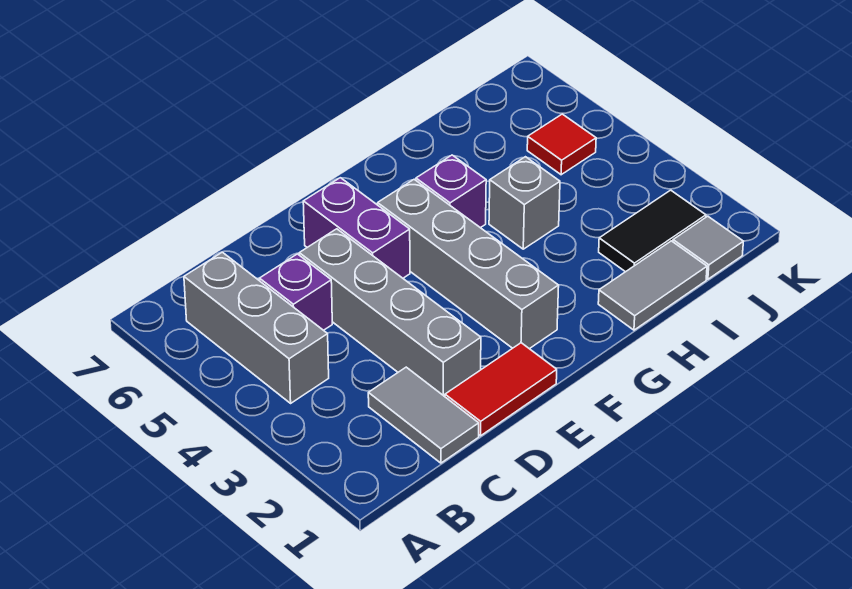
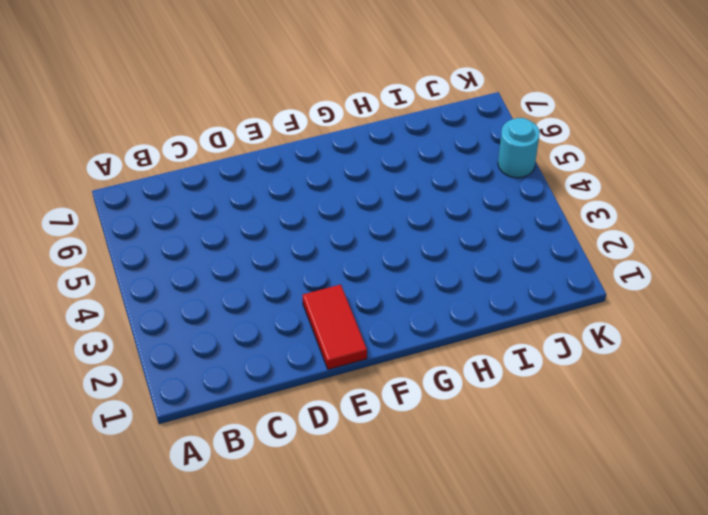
red tile E1:E2 level 1 -> red tile D1:E1 level 1
cyan round brick K5 level 1 -> none
none -> grey brick B4:B6 level 1
none -> grey tile C1:C2 level 1
none -> purple brick C5 level 1

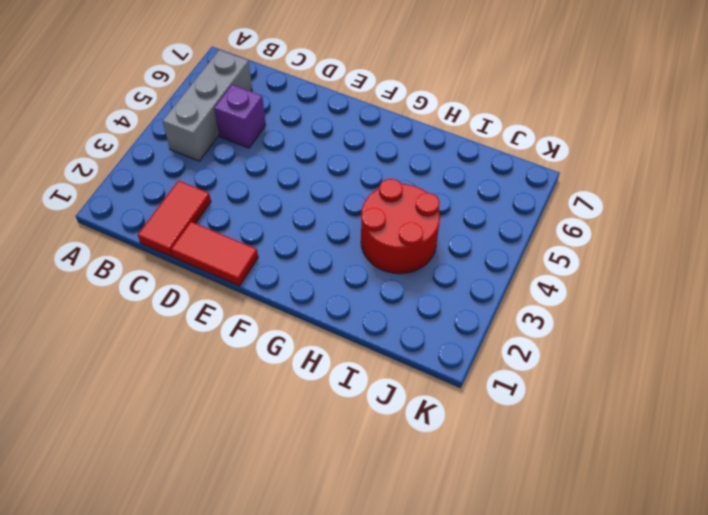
red tile C1:C2 level 1 -> grey tile C1:C2 level 1
red round brick H3:I4 level 1 -> grey brick H4 level 1
none -> grey brick D2:D5 level 1
none -> purple brick E5:E6 level 1
none -> grey brick F2:F5 level 1

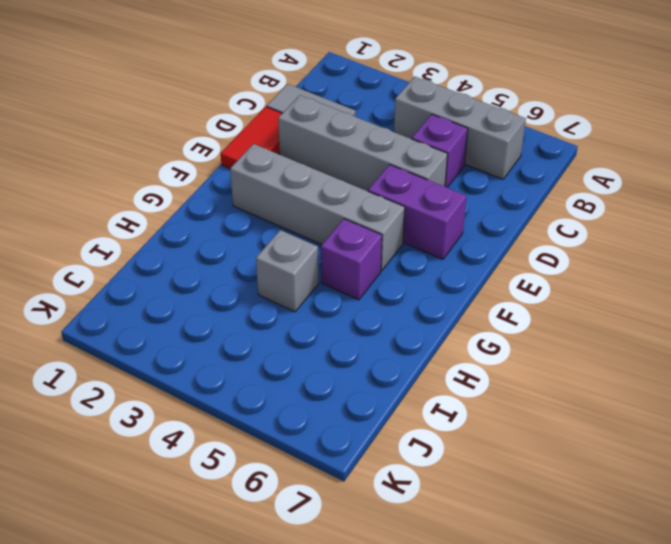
none -> grey tile H1:I1 level 1
none -> black tile I2:J2 level 1
none -> grey tile J1 level 1

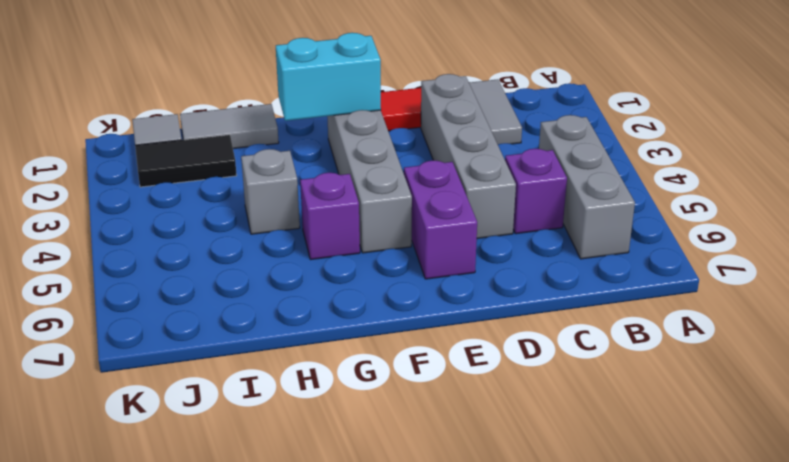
cyan brick F2:G2 level 2 -> none
none -> red tile J5 level 1

